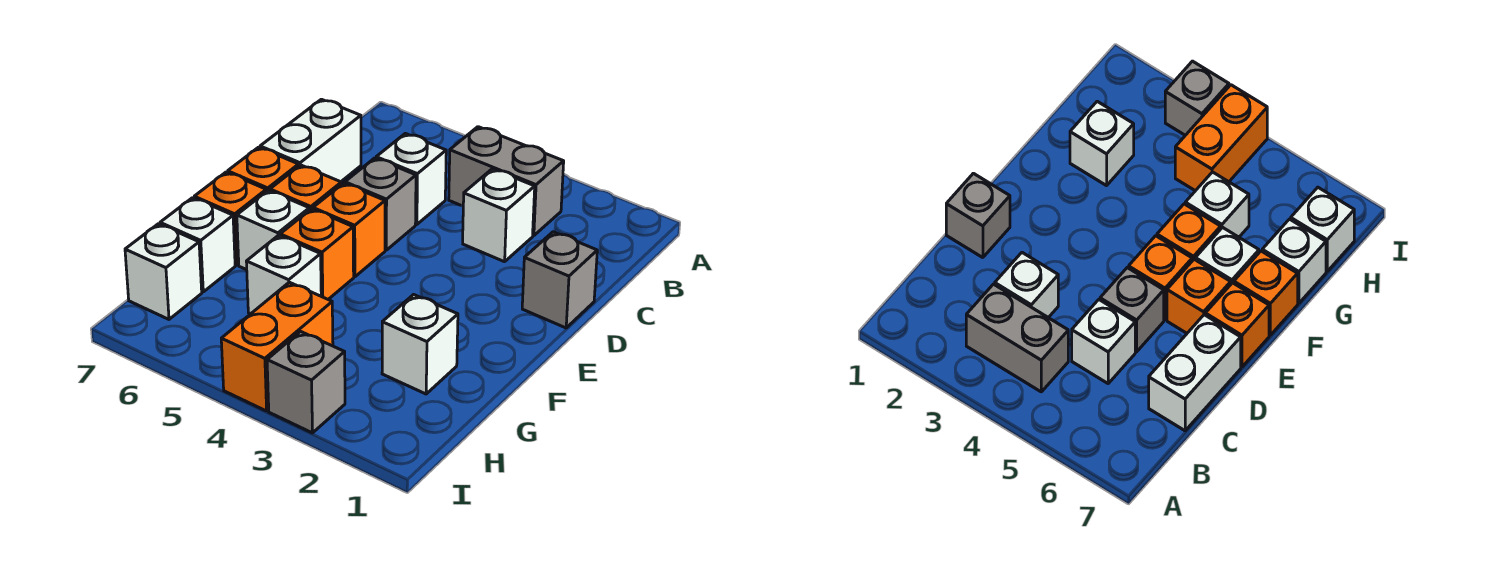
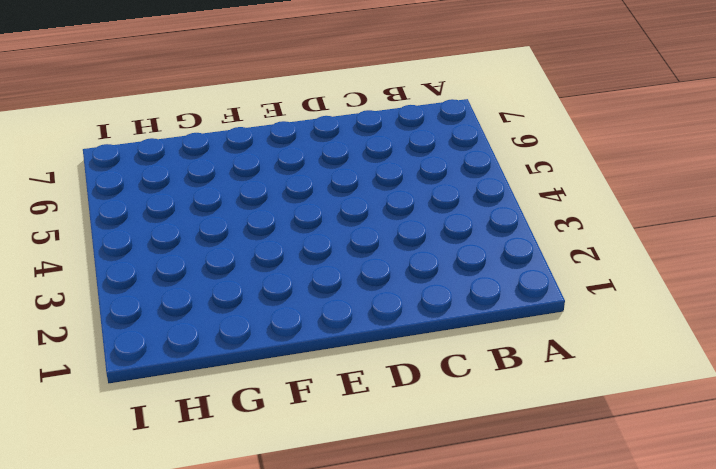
none -> grey brick B3:B4 level 1
none -> white brick C3 level 1
none -> white brick C5 level 1

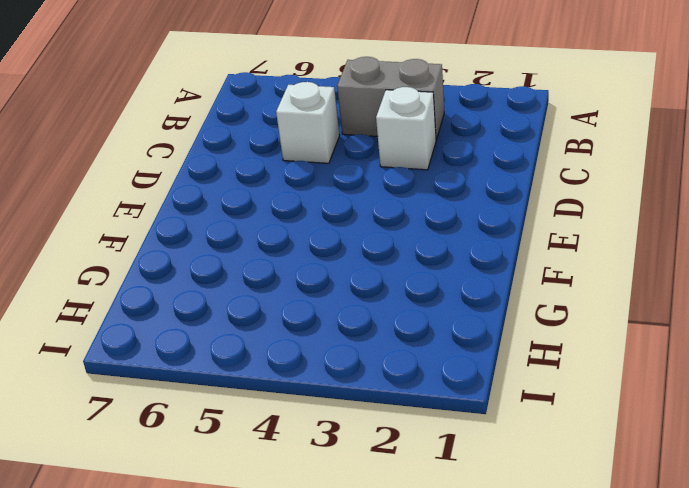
none -> white brick C7:D7 level 1
none -> grey brick D1 level 1
none -> grey brick D5 level 1

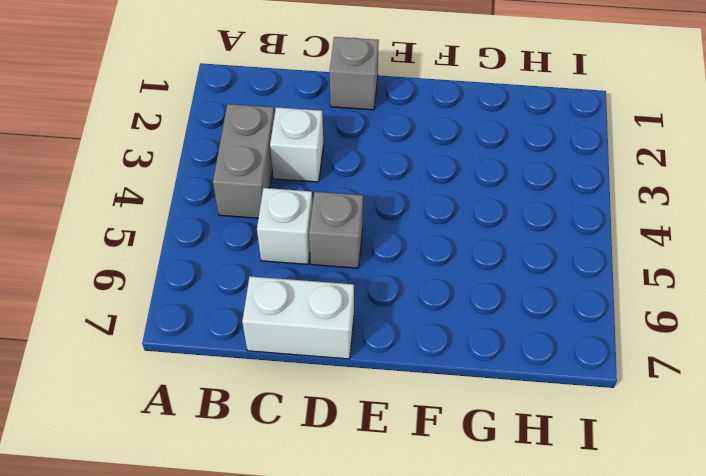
none -> orange brick E5 level 1
none -> orange brick E6 level 1
none -> orange brick E7 level 1

